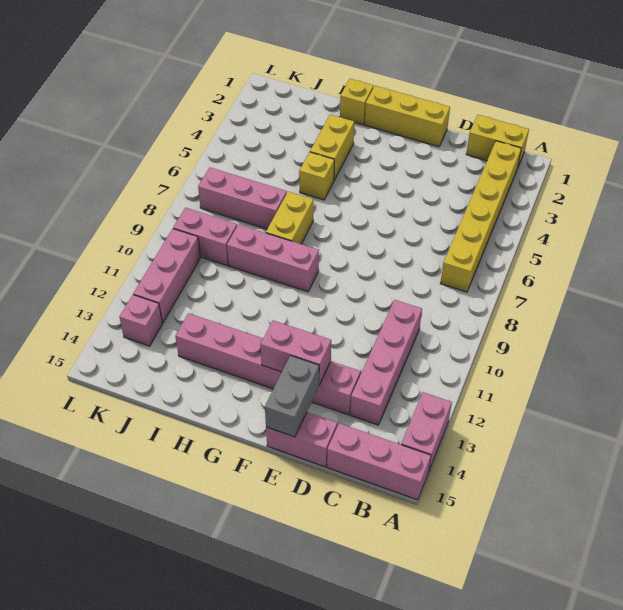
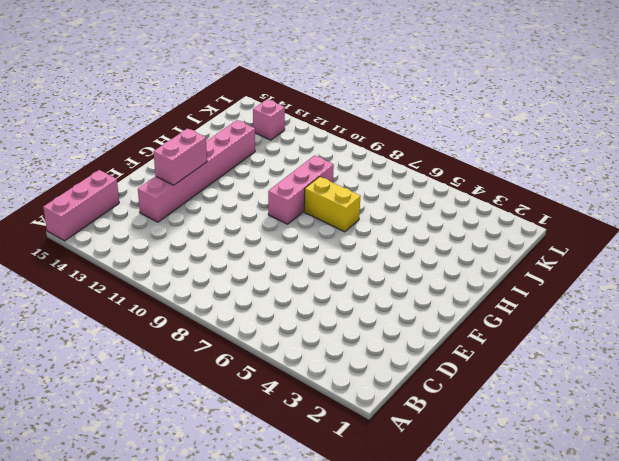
none -> pink brick A13:A14 level 1
none -> yellow brick B1:C1 level 1
none -> yellow brick B2:B7 level 1

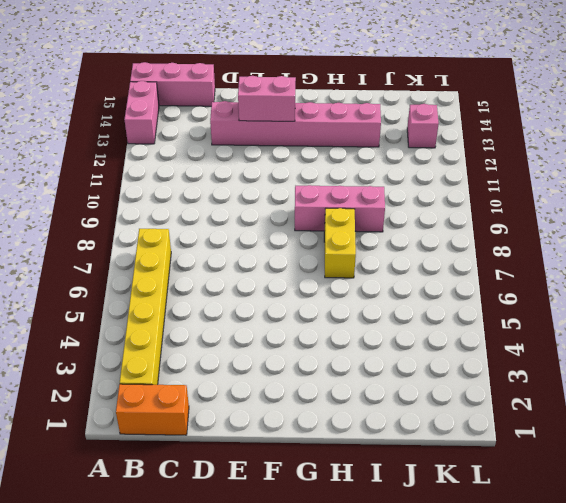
orange brick B1:C1 level 1 -> yellow brick B1:C1 level 1
none -> pink brick C10:C13 level 1
none -> pink brick D15:E15 level 1
none -> yellow brick E1:G1 level 1

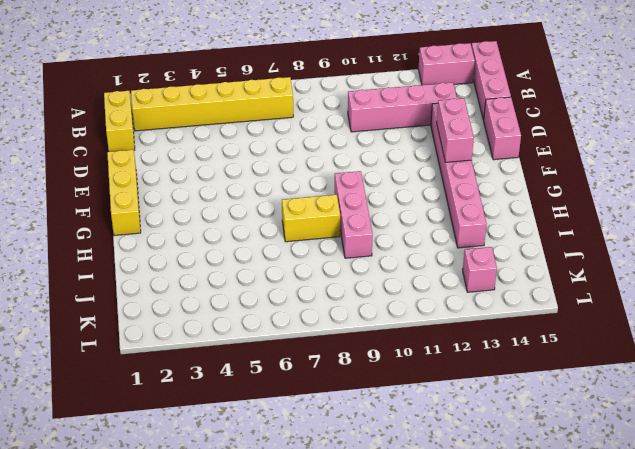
none -> yellow brick H1 level 1
none -> yellow brick H3:H4 level 1
none -> yellow brick H5 level 1

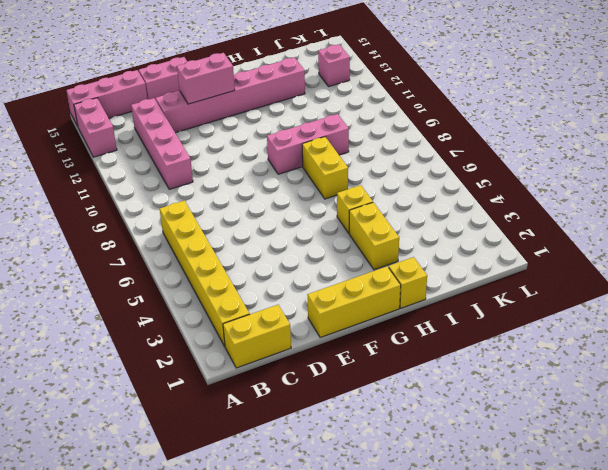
none -> pink brick I7:K7 level 1
none -> pink brick J9:K9 level 1
none -> pink brick K10:K12 level 1

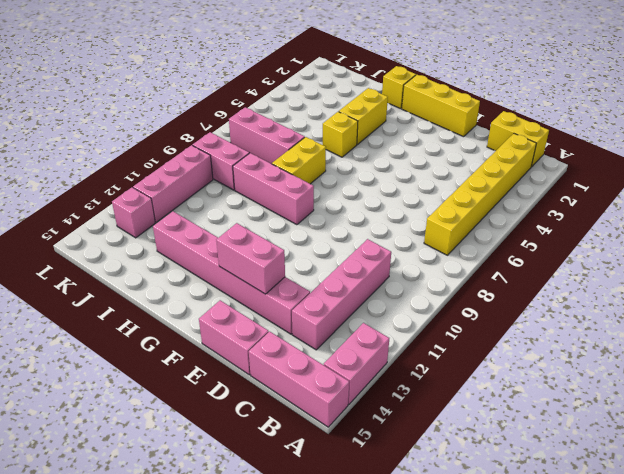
none -> grey brick E14:E15 level 2

